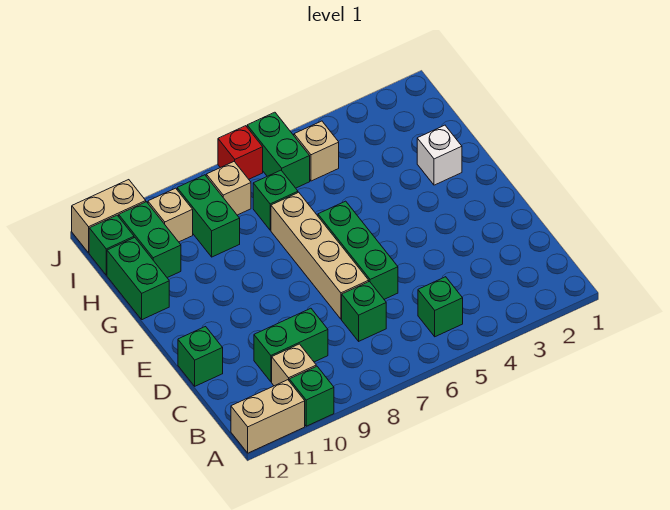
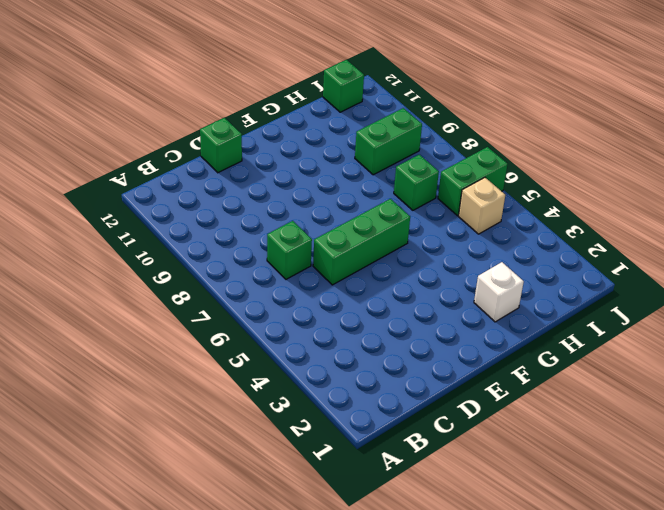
none -> green brick A10 level 1
none -> tan brick A11:A12 level 1
none -> green brick B5 level 1

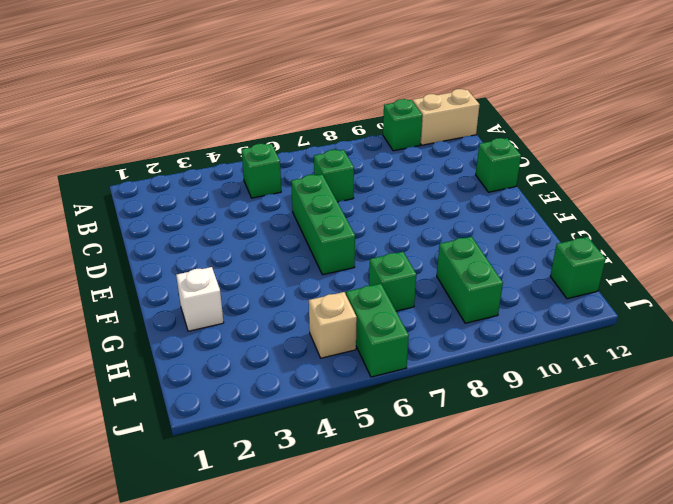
none -> tan brick B10 level 1
none -> green brick C9:C10 level 1
none -> tan brick D7:G7 level 1

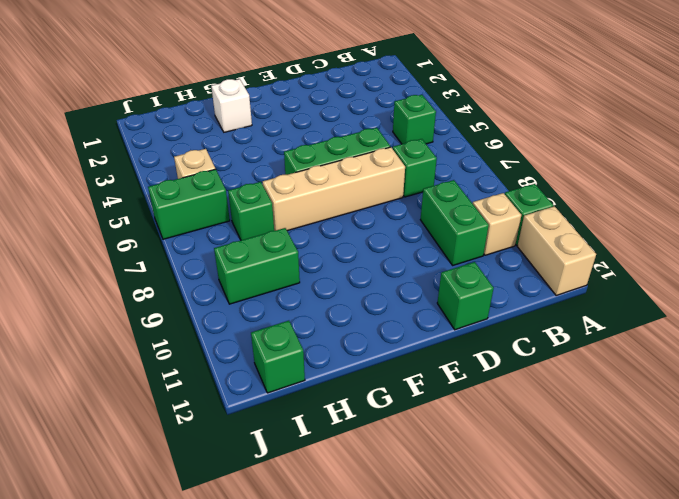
none -> green brick G12:H12 level 1
none -> green brick H11:I11 level 1
none -> tan brick I8 level 1

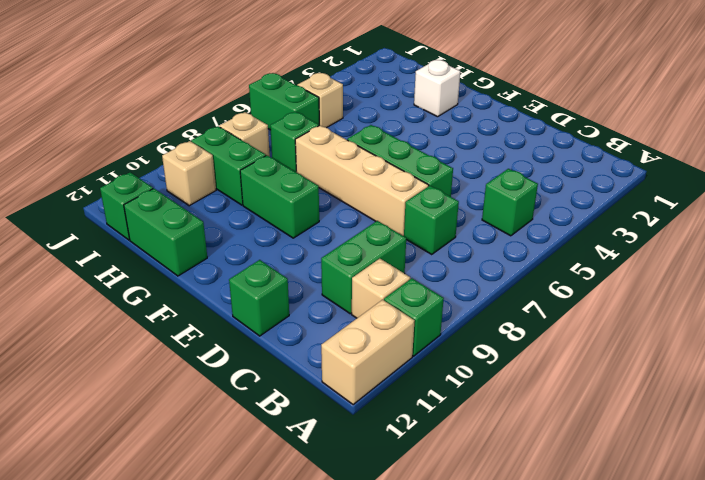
green brick F9:G9 level 1 -> green brick H11:I11 level 1
none -> red brick J7 level 1
none -> tan brick J11:J12 level 1

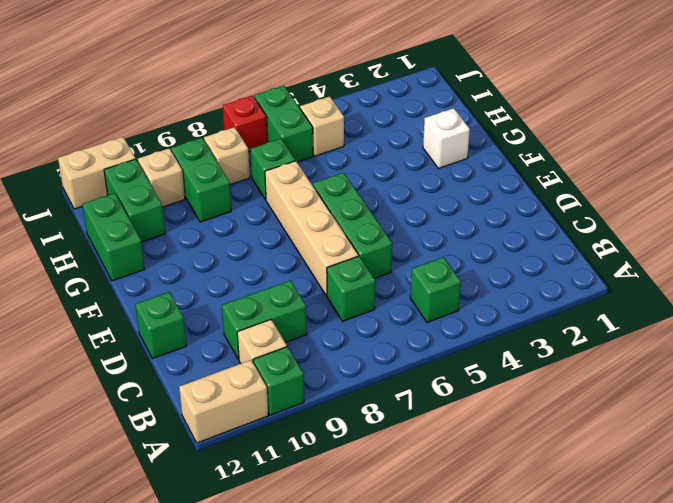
none -> green brick I12 level 1

